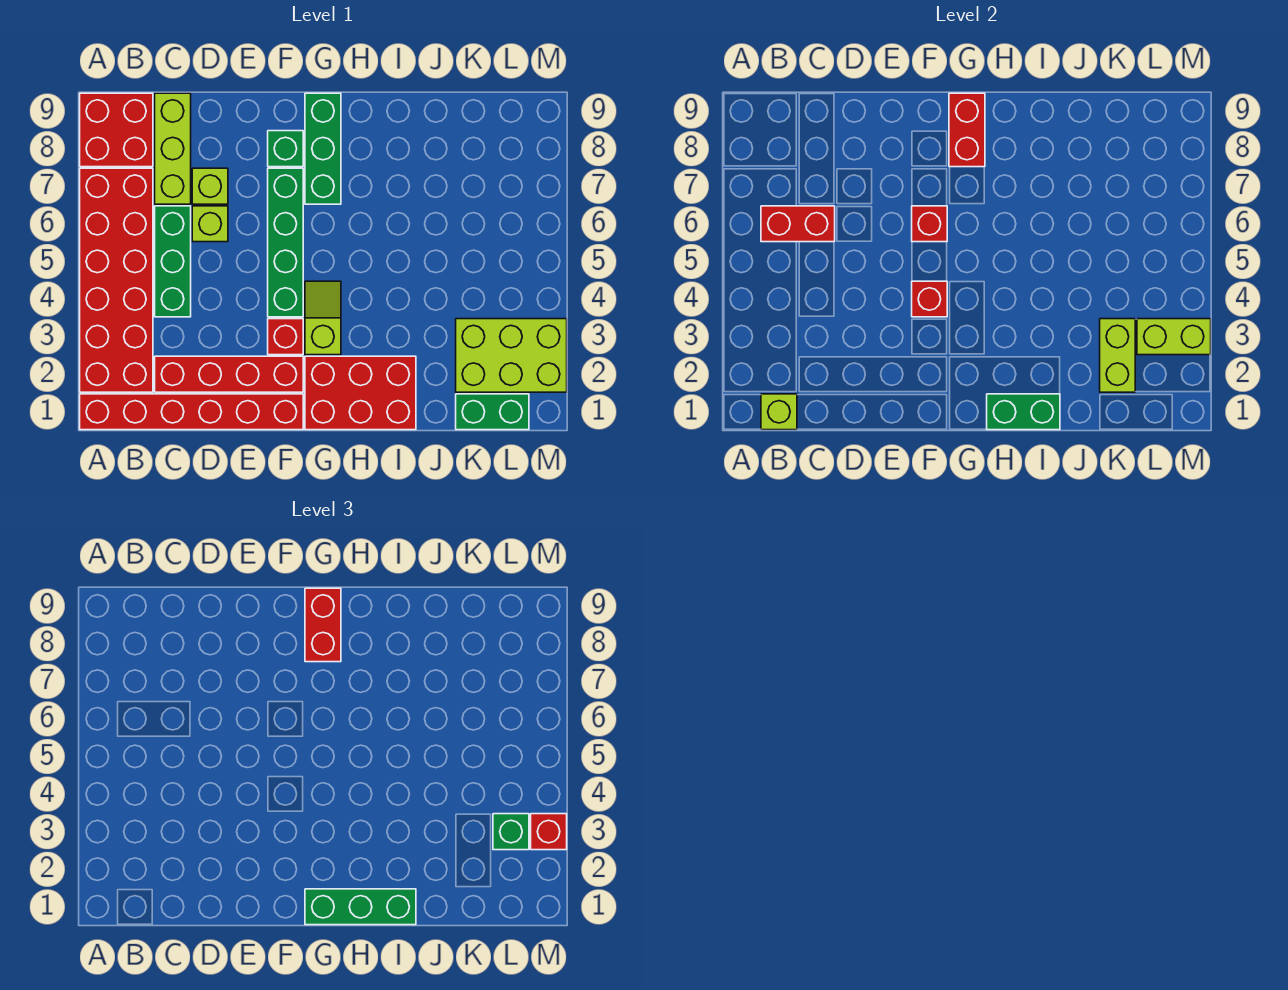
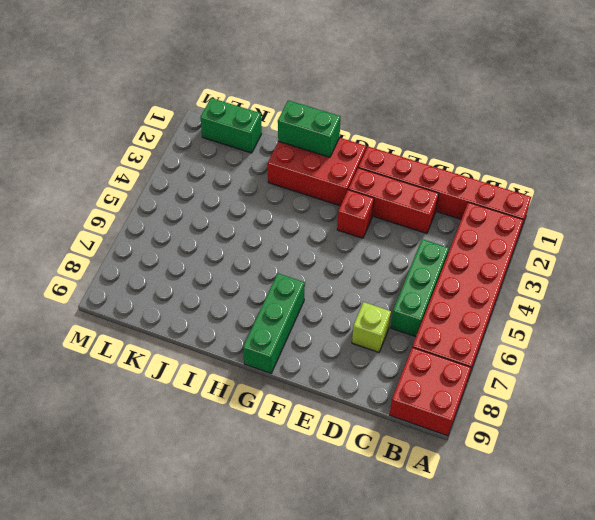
red brick D2:F2 level 1 -> red brick C2:F2 level 1
none -> lime brick C7:C9 level 1
none -> lime brick D6 level 1
none -> green brick F4:F7 level 1

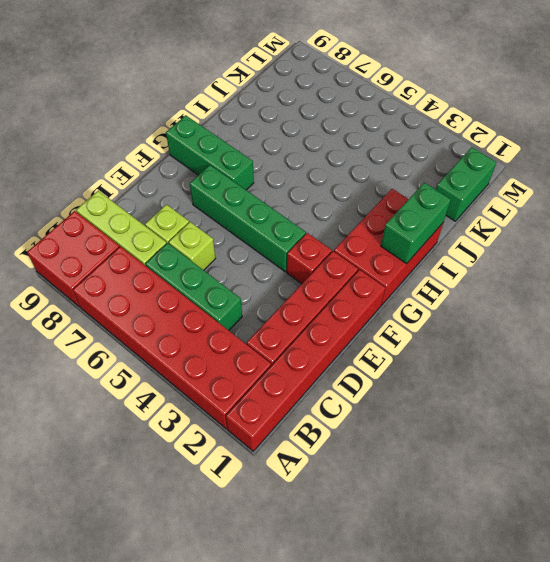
none -> green brick F8 level 1
none -> lime slope G3:G4 level 1 top 3
none -> lime brick K2:M3 level 1

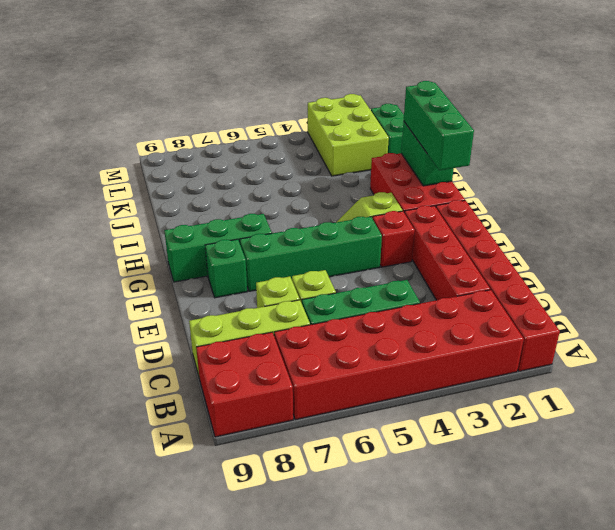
none -> lime brick B1 level 2
none -> red brick B6:C6 level 2
none -> red brick F4 level 2

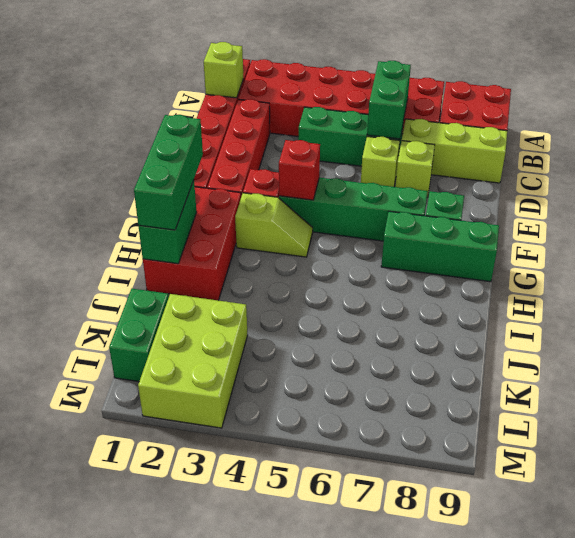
green brick B6:C6 level 2 -> red brick B6:C6 level 2
none -> red brick F6 level 2
none -> red brick G8:G9 level 2
none -> lime brick K2:K3 level 2

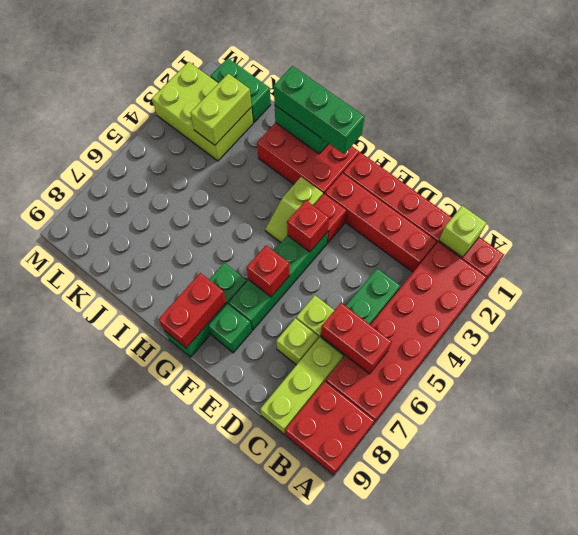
none -> lime brick L3:M3 level 2
none -> red brick G8:G9 level 3
none -> green brick L3 level 3

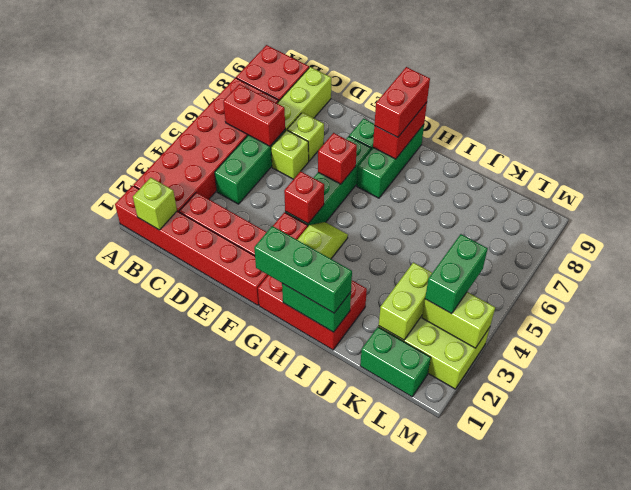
green brick L3:L4 level 3 -> green brick L3 level 3
none -> red brick M3 level 3

